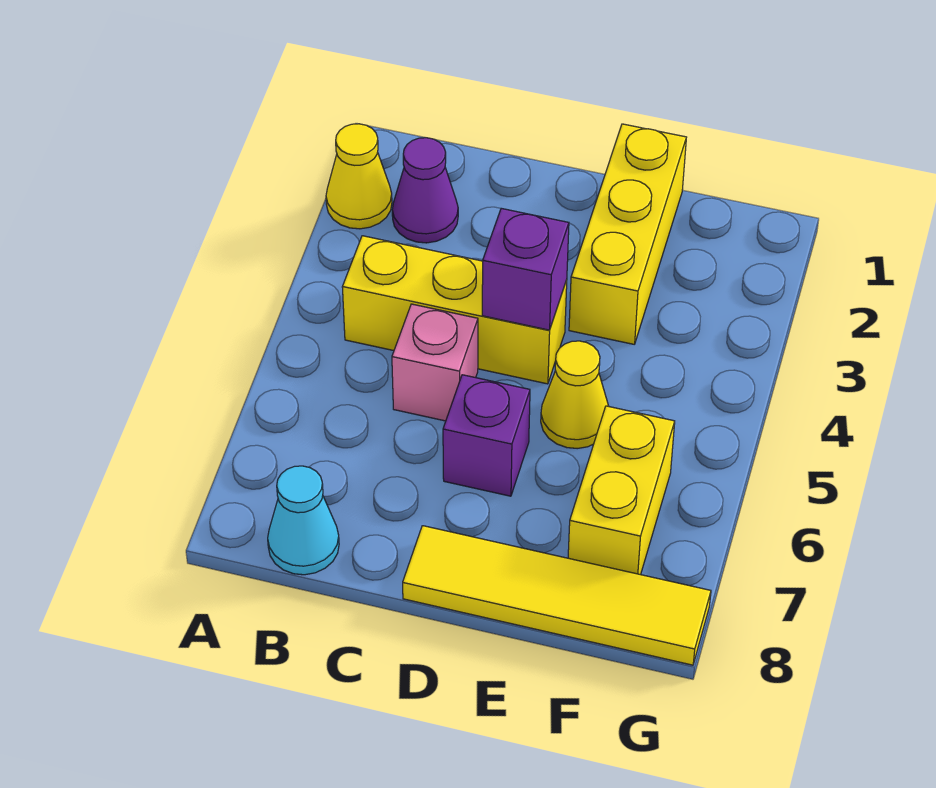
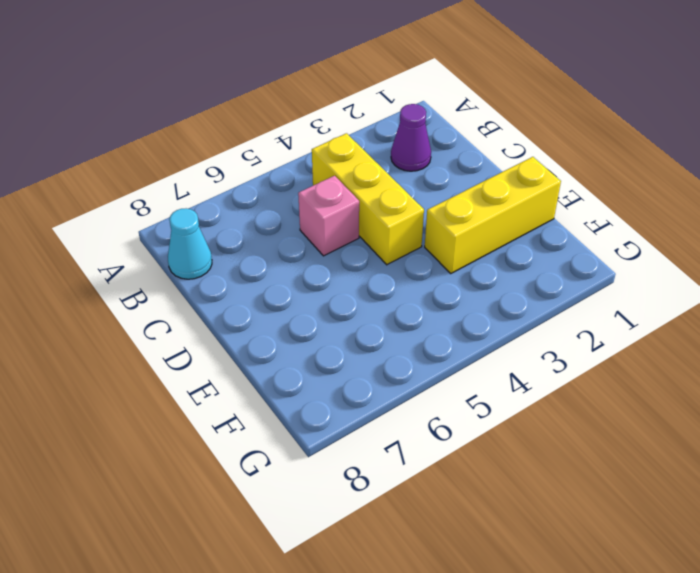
none -> yellow cone A2 level 1
none -> purple brick D6 level 1

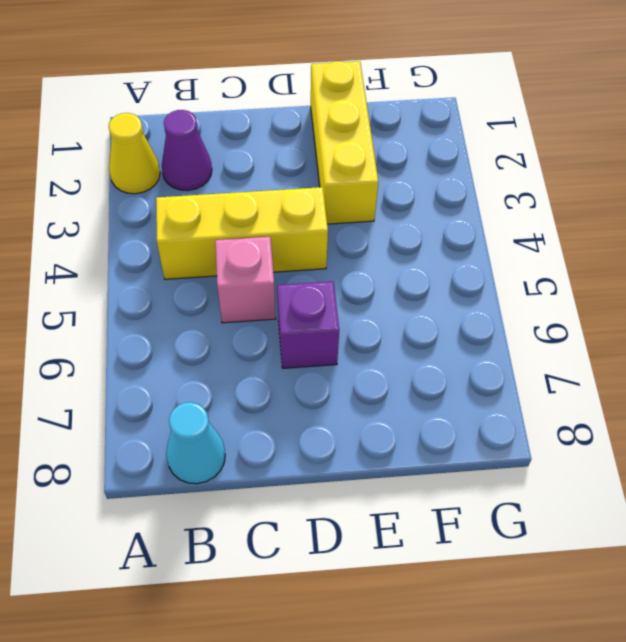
none -> yellow tile D8:G8 level 1
none -> yellow cone E5 level 1

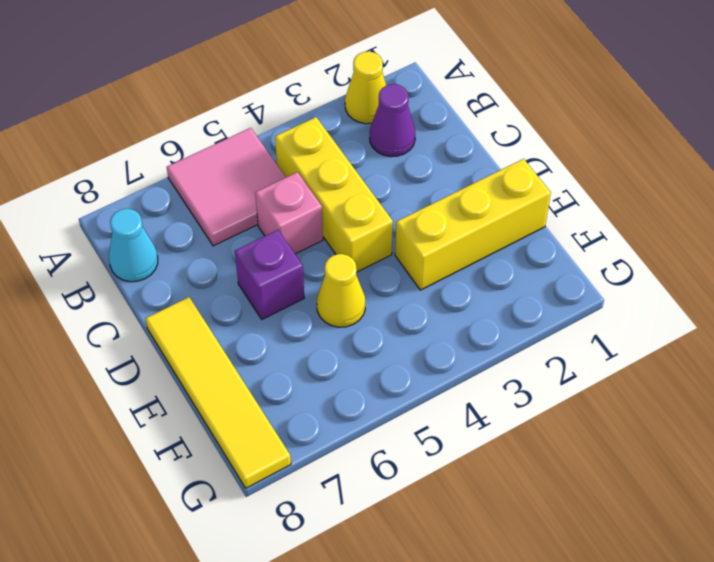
pink tile A5:B6 level 1 -> none
none -> yellow brick F6:F7 level 1
none -> purple brick D4 level 2

